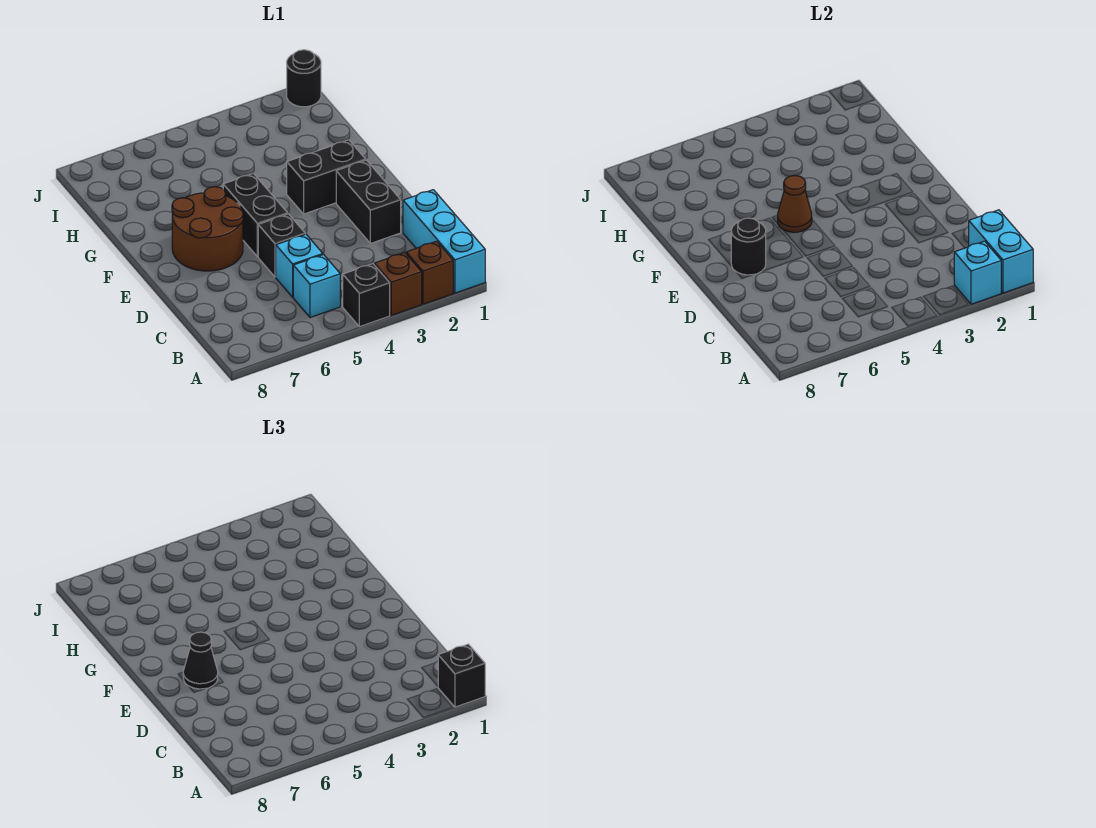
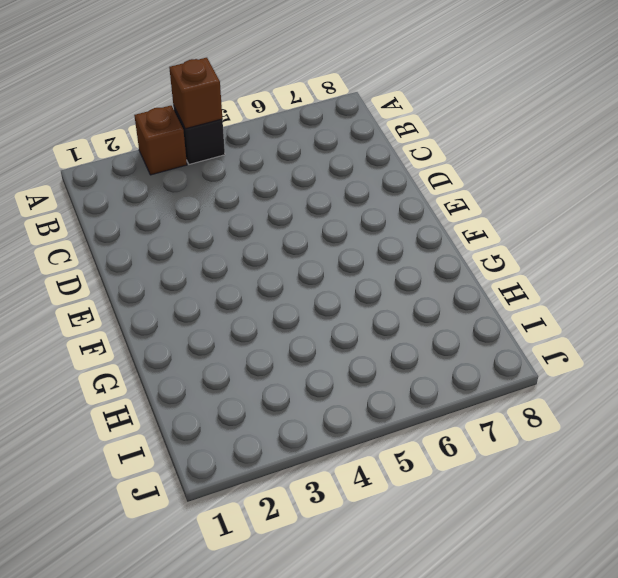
brown brick A4 level 2 -> brown brick A2 level 1
none -> cyan brick A1:C1 level 1
none -> cyan brick B5 level 1
none -> cyan brick C5 level 1

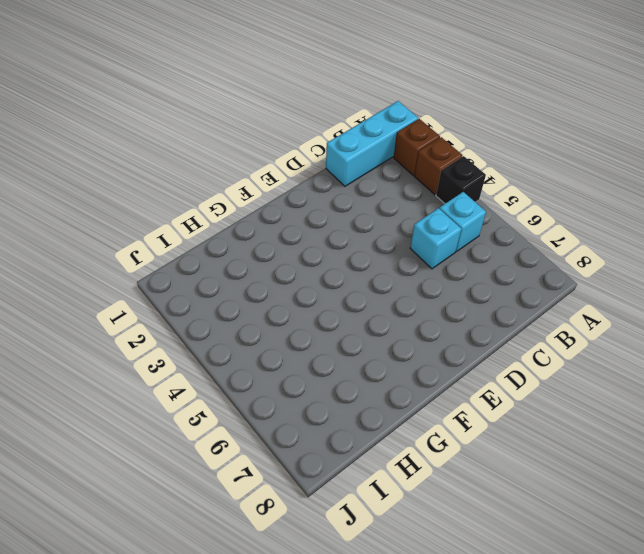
none -> black brick D2:E2 level 1
none -> black brick D5 level 1
none -> black brick E5:F5 level 1

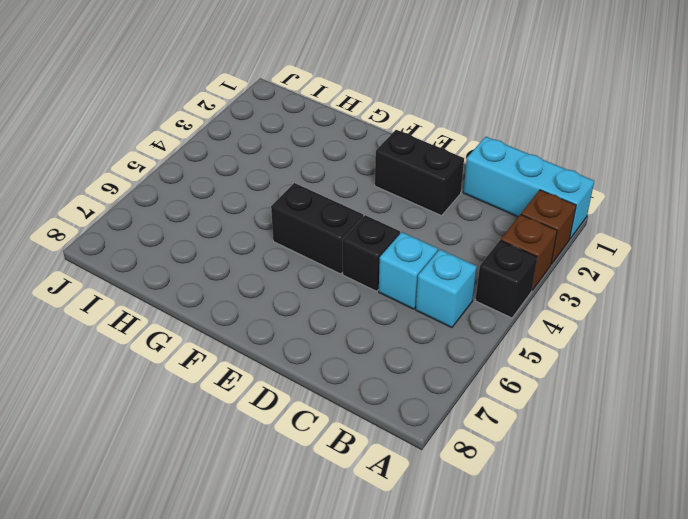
none -> brown round brick E6:F7 level 1
none -> black brick F2:F3 level 1
none -> black round brick J1 level 1

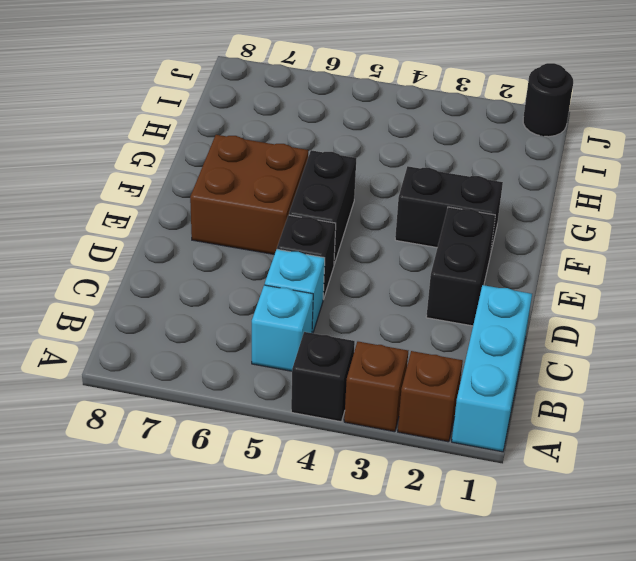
brown brick E6:F7 level 1 -> brown round brick E6:F7 level 1
none -> cyan brick A1:B1 level 2
none -> cyan brick A2 level 2
none -> black round brick E7 level 2

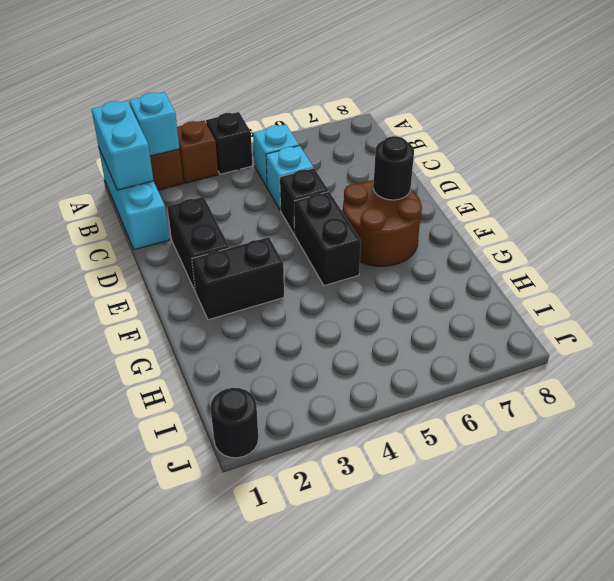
none -> brown cone F5 level 2
none -> black brick A1 level 3
none -> black cone E7 level 3

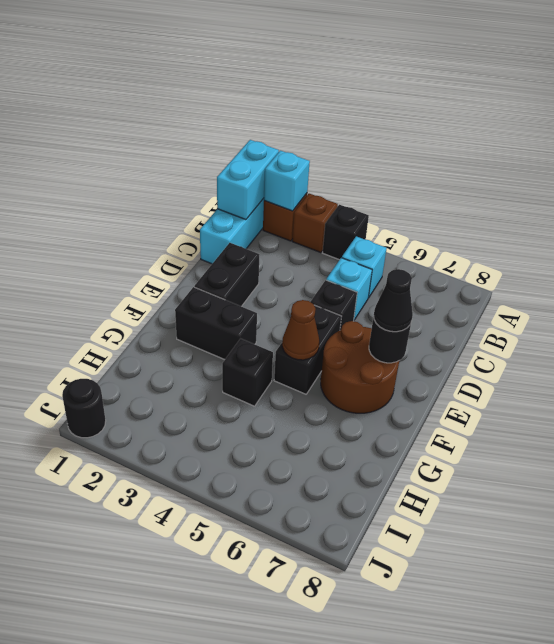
black brick G4 level 1 -> black brick A1 level 3

